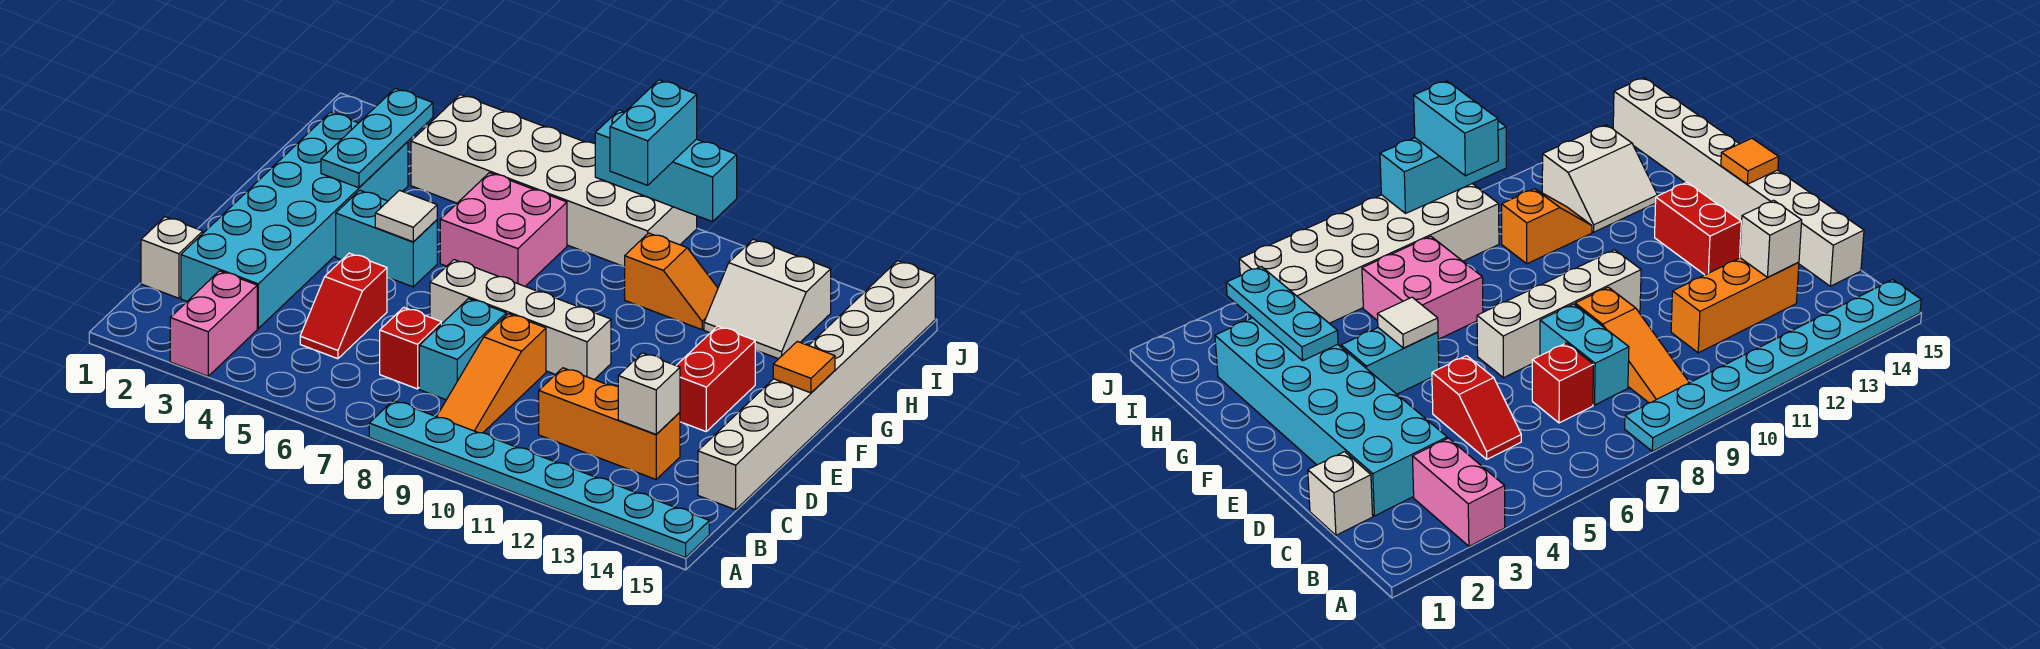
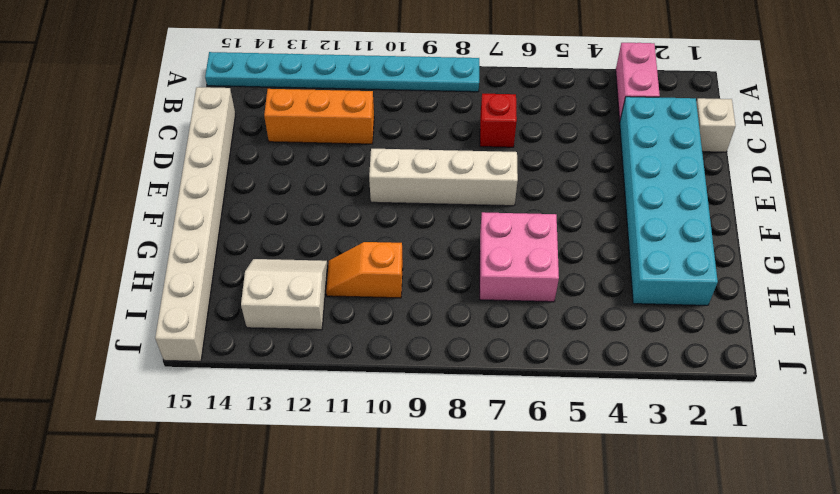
none -> orange slope B9:D9 level 1 top D
none -> red slope C5:D5 level 1 top D
none -> cyan brick C8:D8 level 1

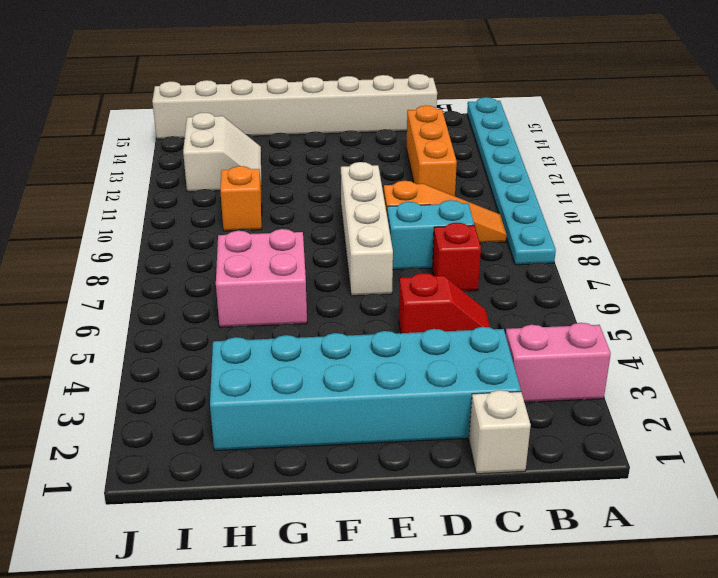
none -> red brick E13:F13 level 1
none -> cyan brick F4:F5 level 1
none -> white brick I4:J9 level 1

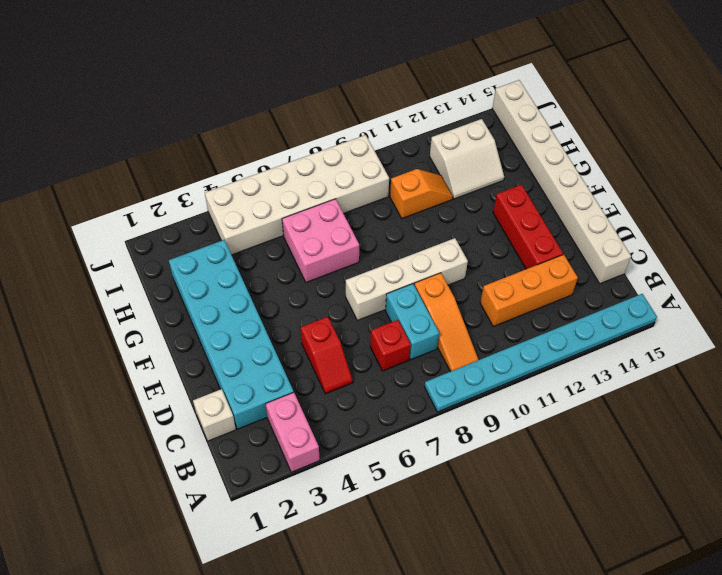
red brick D13:F13 level 1 -> red brick E13:F13 level 1
none -> cyan brick F4:F5 level 1
none -> white brick C13 level 2
none -> white tile F5 level 2

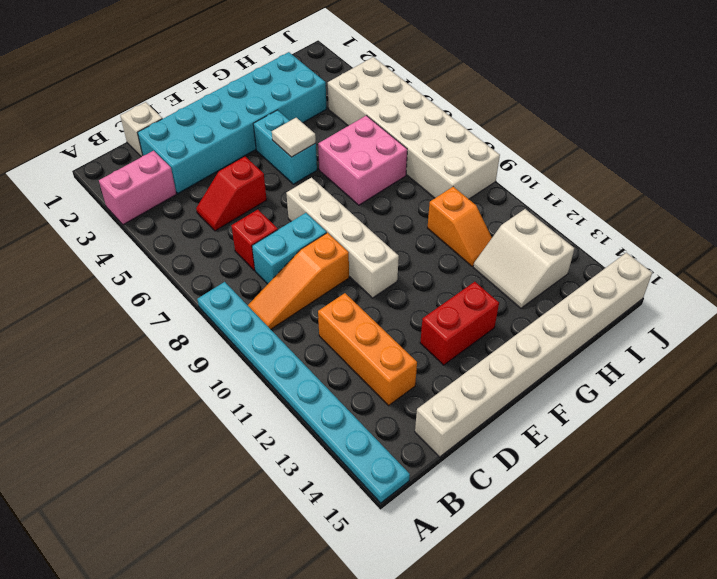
none -> white brick C13 level 2
none -> orange tile F15 level 2
none -> cyan plate G3:I3 level 2

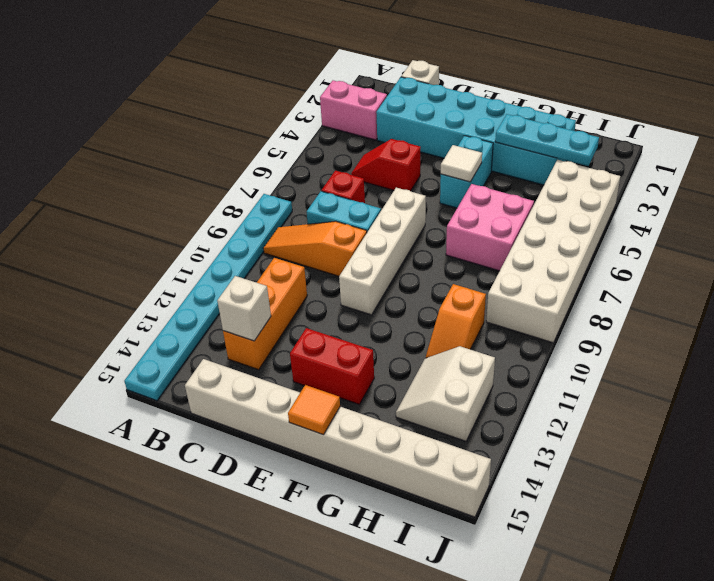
none -> cyan brick J8:J10 level 2
none -> cyan brick I9:J9 level 3

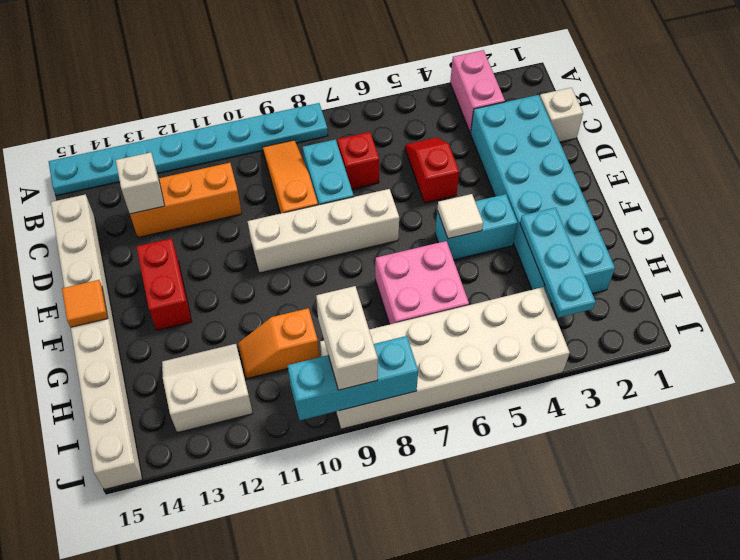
white brick I9:J9 level 3 -> cyan brick I9:J9 level 3

